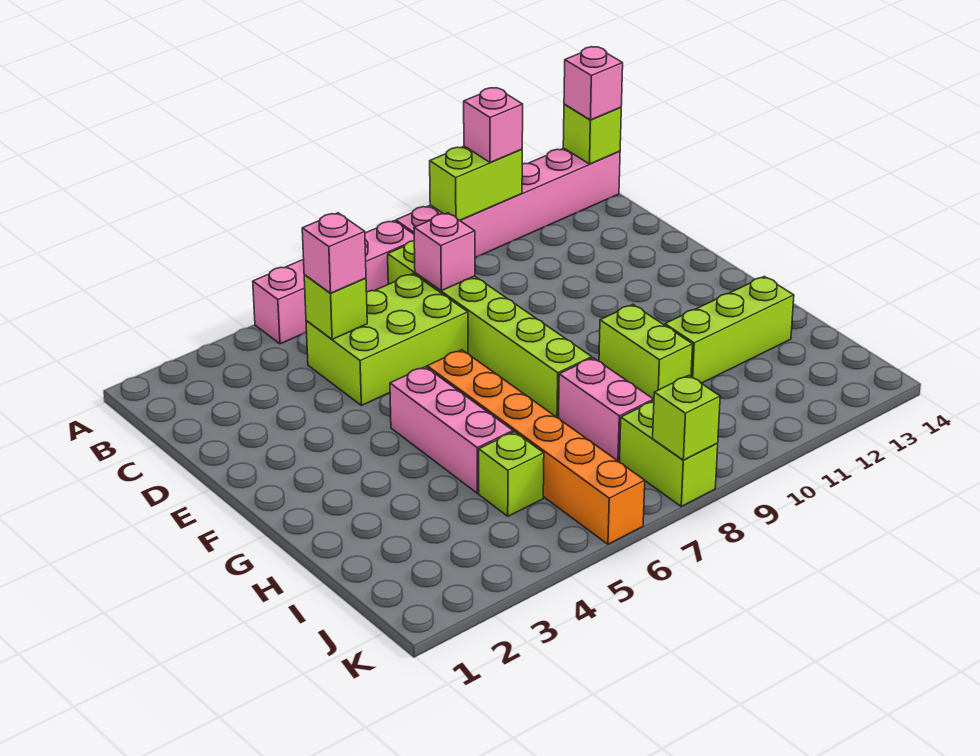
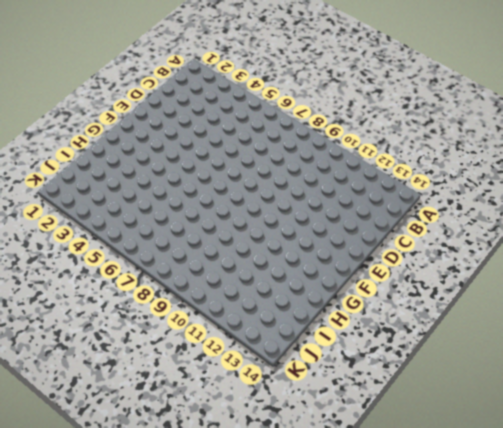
none -> pink brick A5:A8 level 1
none -> pink brick A9:A14 level 1
none -> lime brick B8:G8 level 1

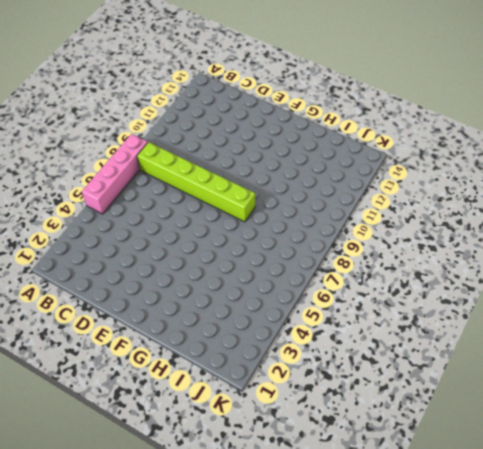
none -> pink brick A9:A14 level 1
none -> lime brick C5:D7 level 1
none -> pink brick F5:H5 level 1

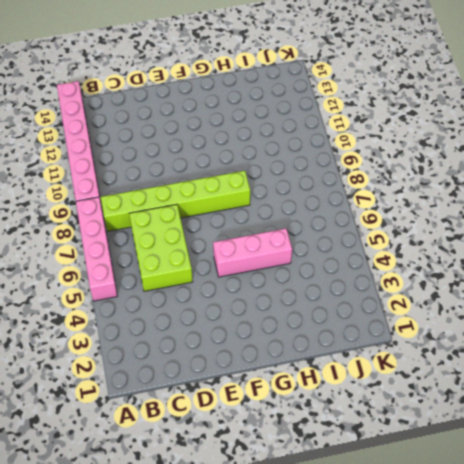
none -> orange brick F6:K6 level 1
none -> lime brick G10:H10 level 1
none -> pink brick H8:I8 level 1

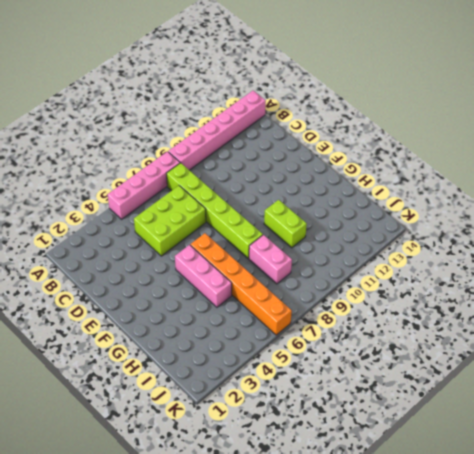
none -> lime brick H11:H13 level 1
none -> lime brick I5 level 1
none -> lime brick J8:K8 level 1

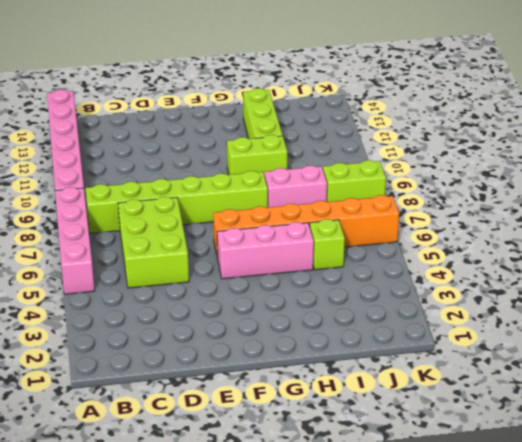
none -> lime brick A10:A11 level 2
none -> lime brick A14 level 2
none -> lime brick C5 level 2

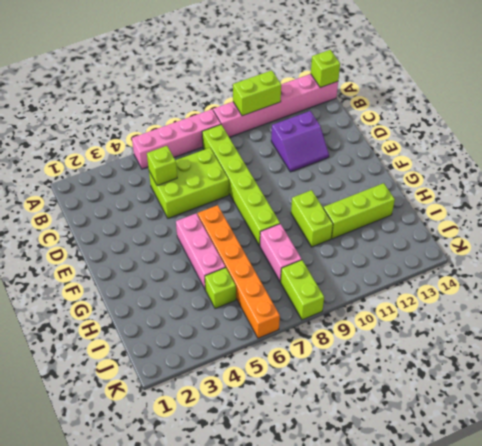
purple slope C11:D12 level 1 top C -> none
none -> pink brick C8 level 2
none -> lime brick K8 level 2
none -> pink brick A11 level 3

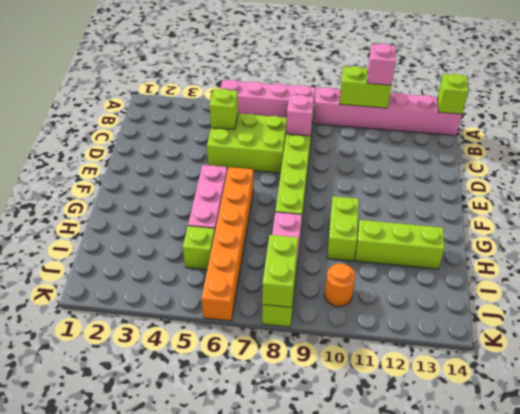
lime brick J8:K8 level 2 -> lime brick K8 level 2
orange round brick J10 level 1 -> none
none -> pink brick A14 level 3
none -> pink brick C5 level 3

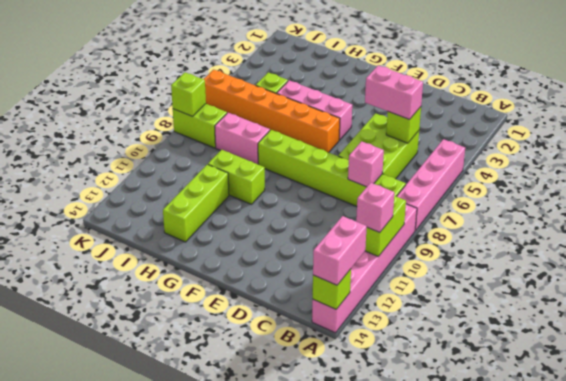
pink brick A13:A14 level 3 -> pink brick A14 level 3
pink brick C5:D5 level 3 -> pink brick C5 level 3

